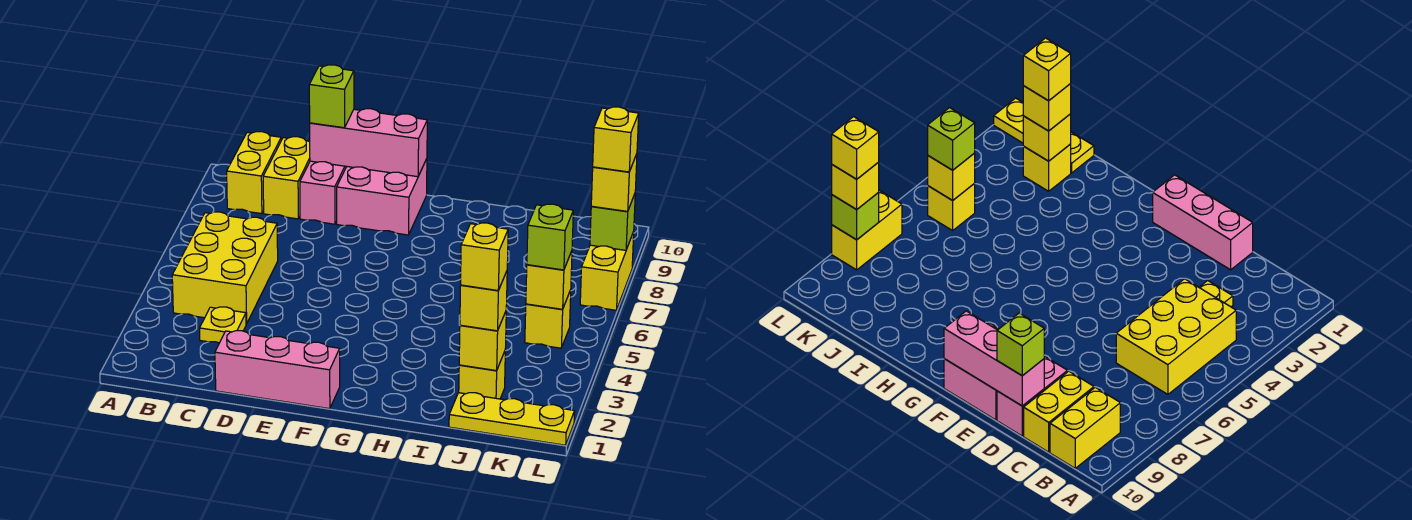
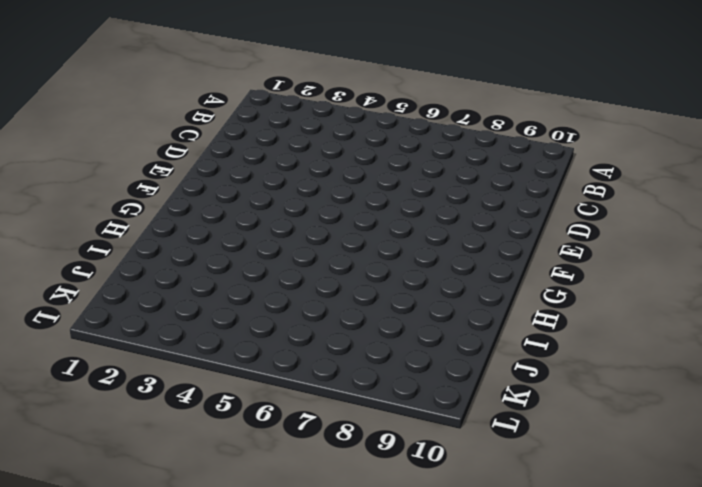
none -> yellow brick B4:C6 level 1
none -> yellow brick B9:B10 level 1
none -> yellow plate C3 level 1

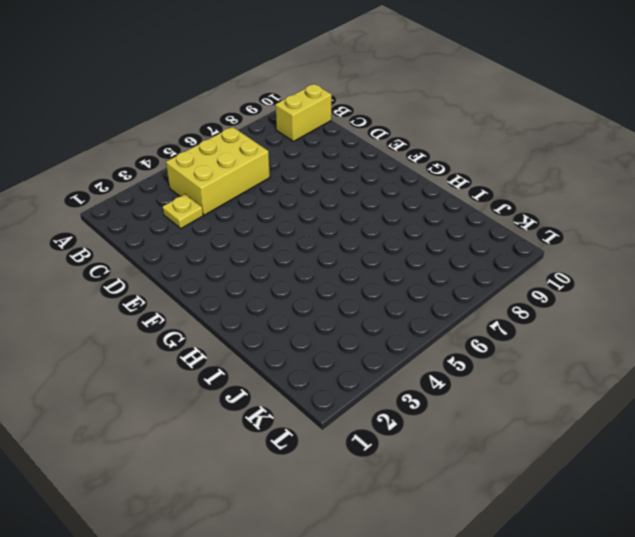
none -> yellow brick C9:C10 level 1
none -> pink brick D1:F1 level 1
none -> pink brick D9:D10 level 1

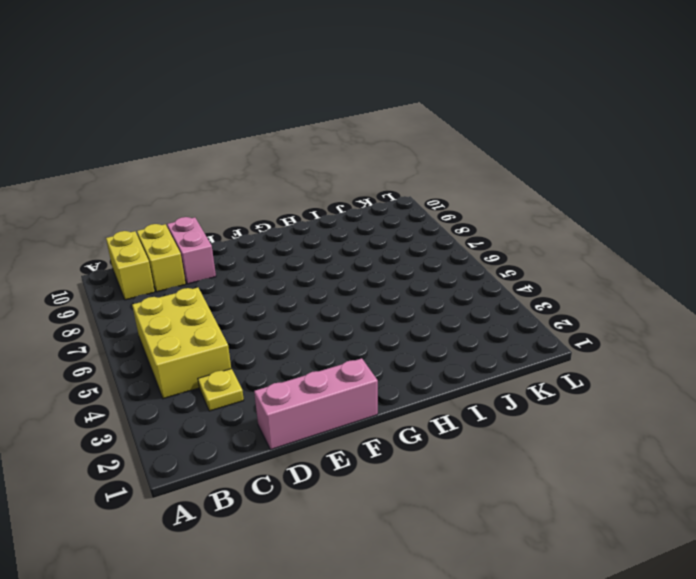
none -> pink brick E9:F10 level 1
none -> yellow plate J1:L1 level 1
none -> yellow brick J2 level 1

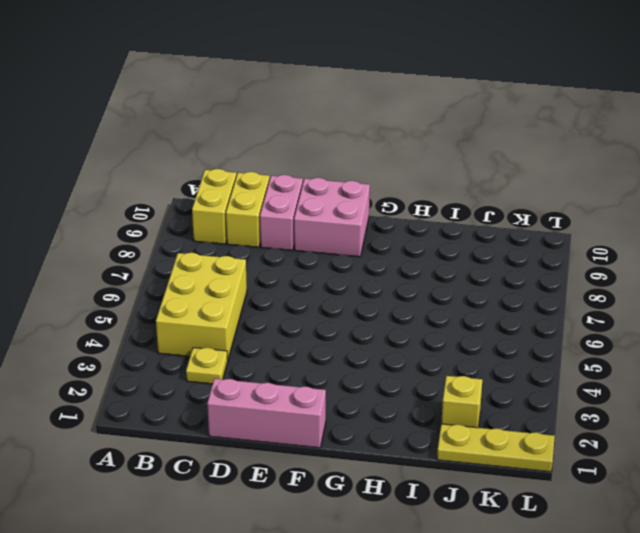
none -> yellow brick K5 level 1
none -> yellow brick L7:L8 level 1
none -> pink brick D10:F10 level 2

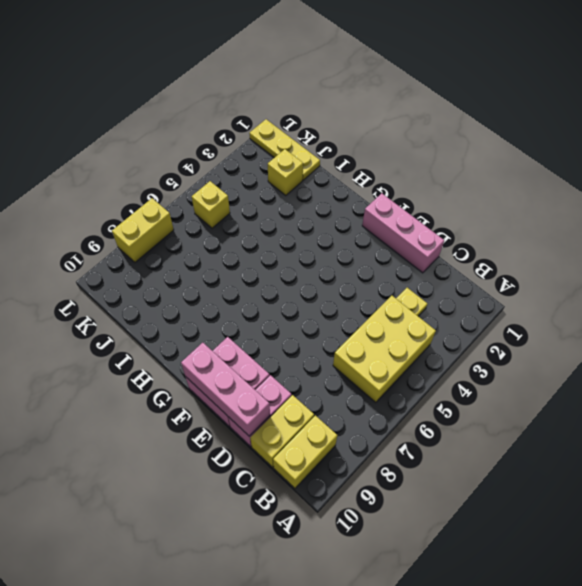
none -> yellow brick J2 level 2
none -> yellow brick K5 level 2
none -> lime brick L8 level 2

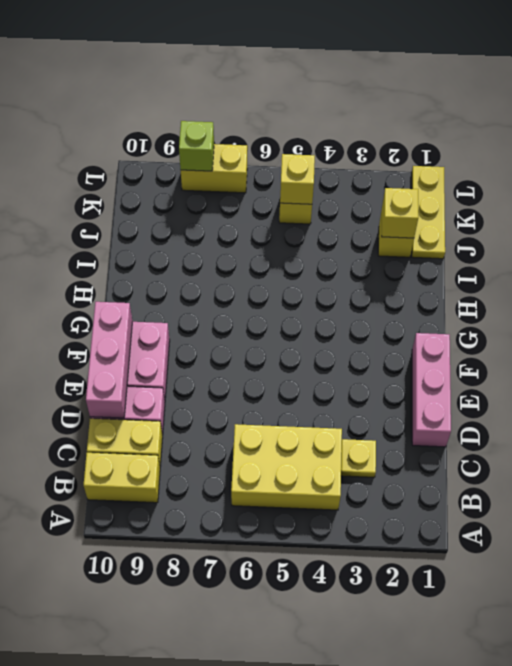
none -> lime brick D10 level 3
none -> yellow brick J2 level 3
none -> lime brick K5 level 3

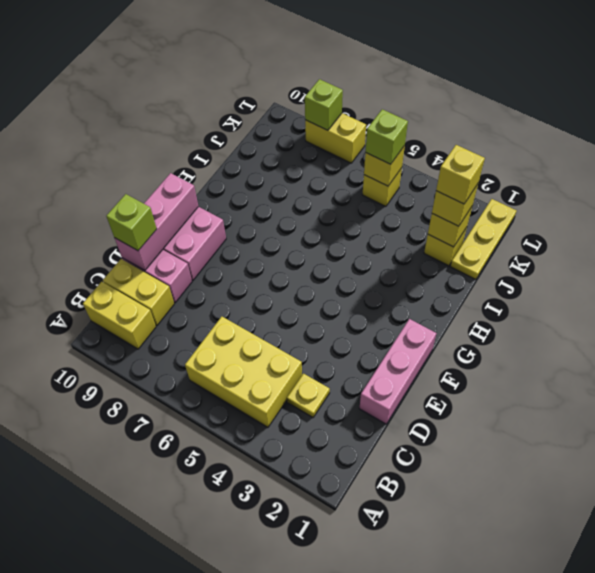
none -> yellow brick L8 level 3
none -> yellow brick L8 level 4

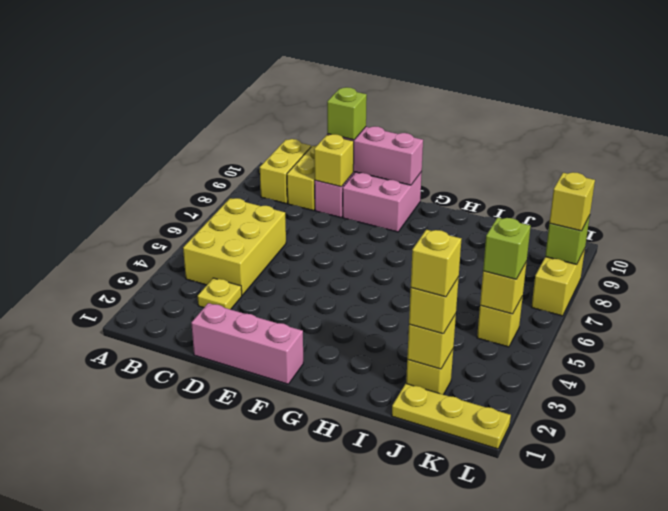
yellow brick D9 level 2 -> yellow brick L8 level 4

